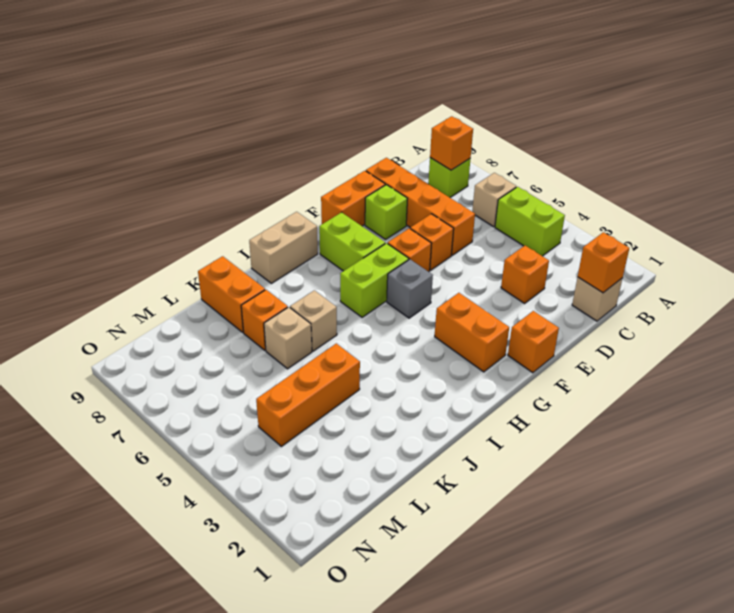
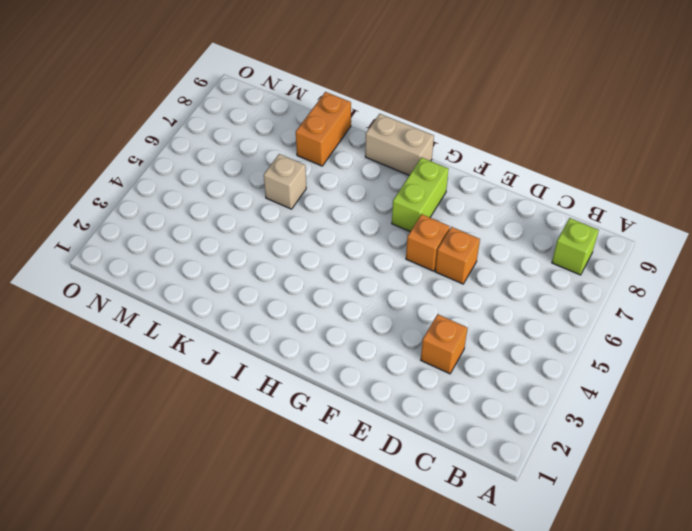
none -> lime brick B4:B5 level 1
none -> tan brick B6 level 1
none -> tan brick C1 level 1

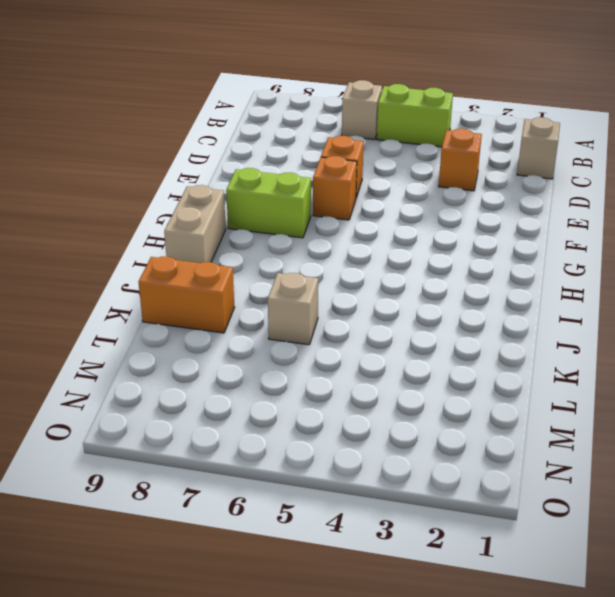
none -> lime brick B8 level 1
none -> orange brick D6:D9 level 1
none -> lime brick E8 level 1

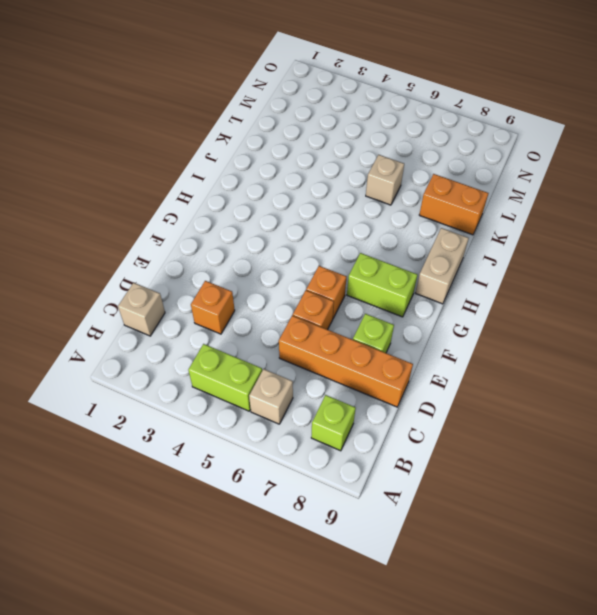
none -> orange brick E9:F9 level 1
none -> orange brick F1 level 1
none -> orange brick G2:G3 level 1

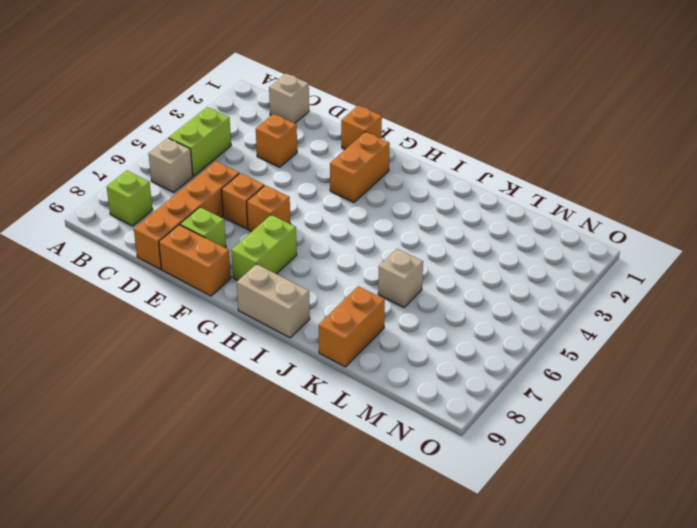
none -> grey brick G5 level 1
none -> lime brick G6:H6 level 1
none -> tan brick J6 level 1

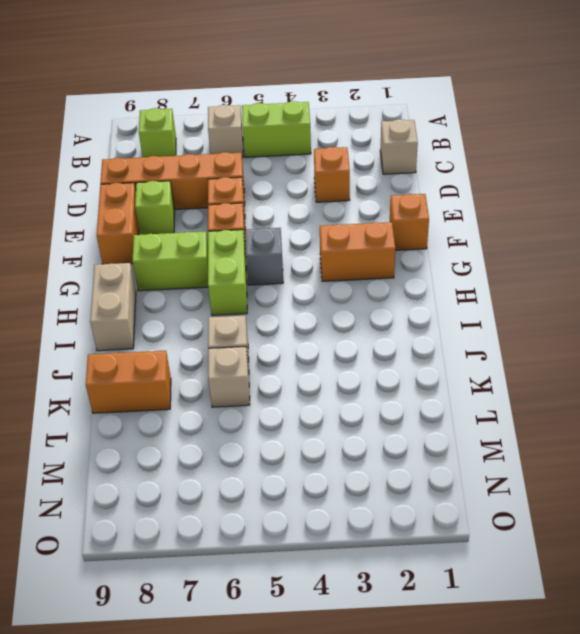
none -> orange brick K4:M4 level 1
none -> orange brick K7 level 1
none -> orange brick B8 level 2

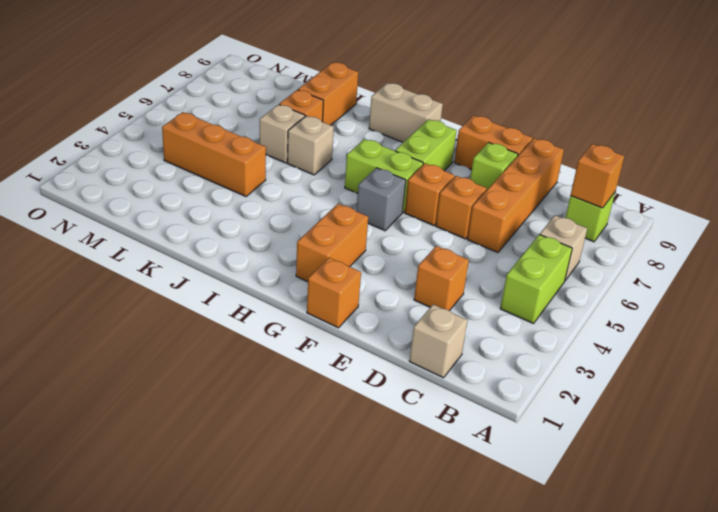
none -> orange brick C1 level 2

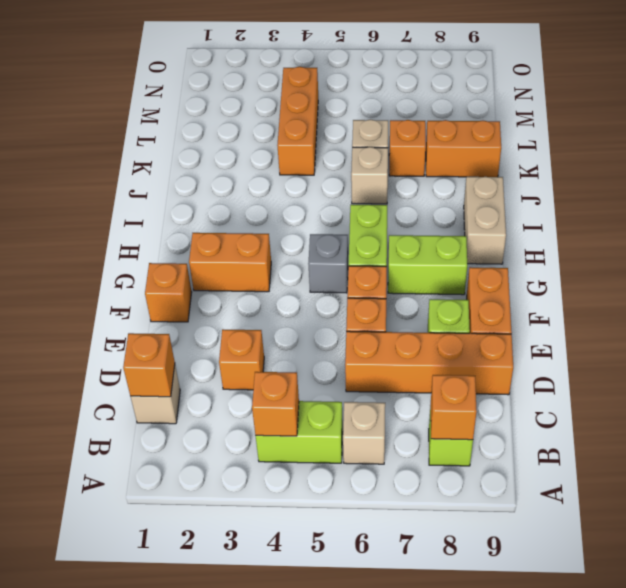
orange brick B4 level 2 -> none

